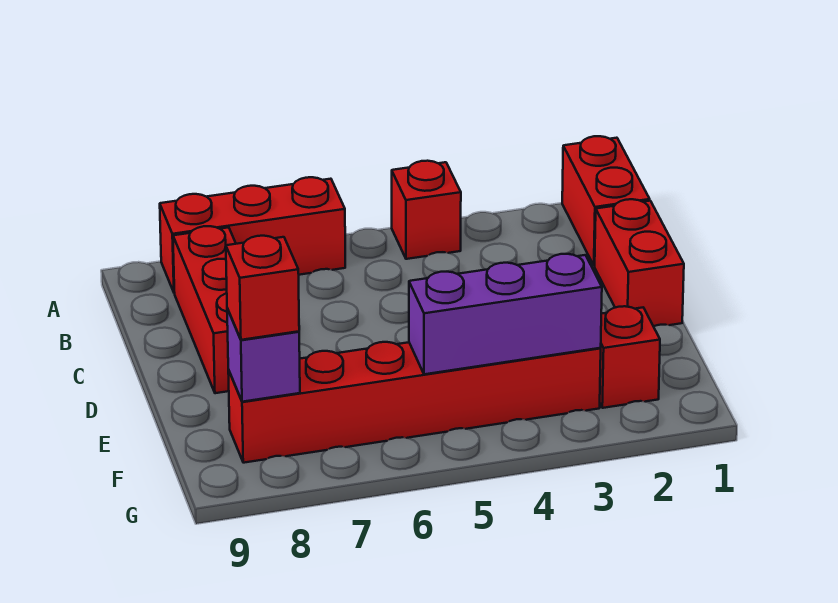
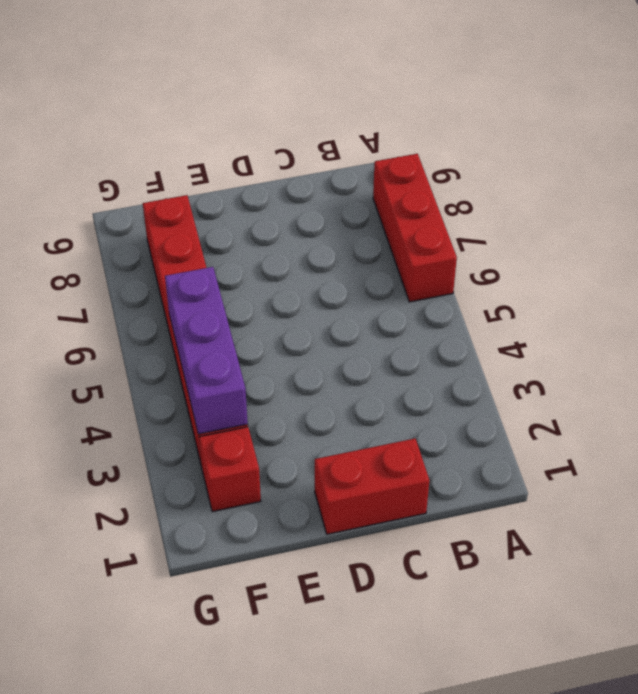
none -> red brick A1:B1 level 1
none -> red brick A4 level 1

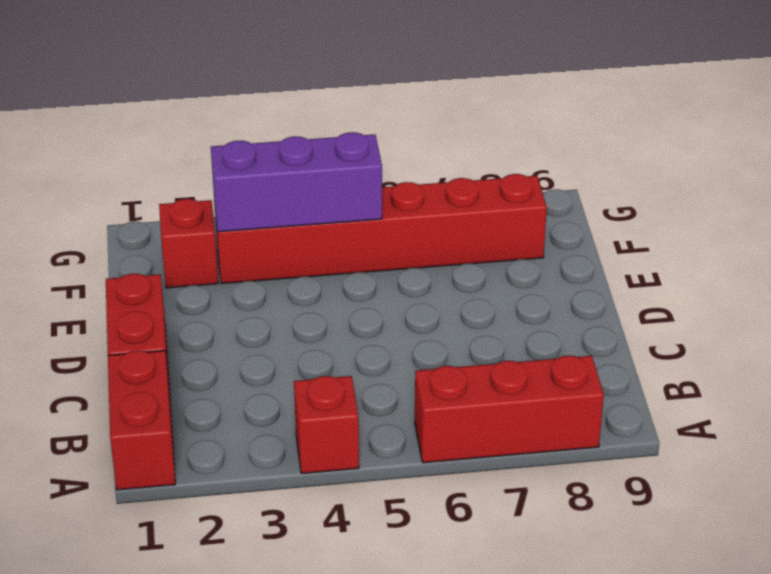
none -> red brick B8:D8 level 1
none -> purple brick F8 level 2

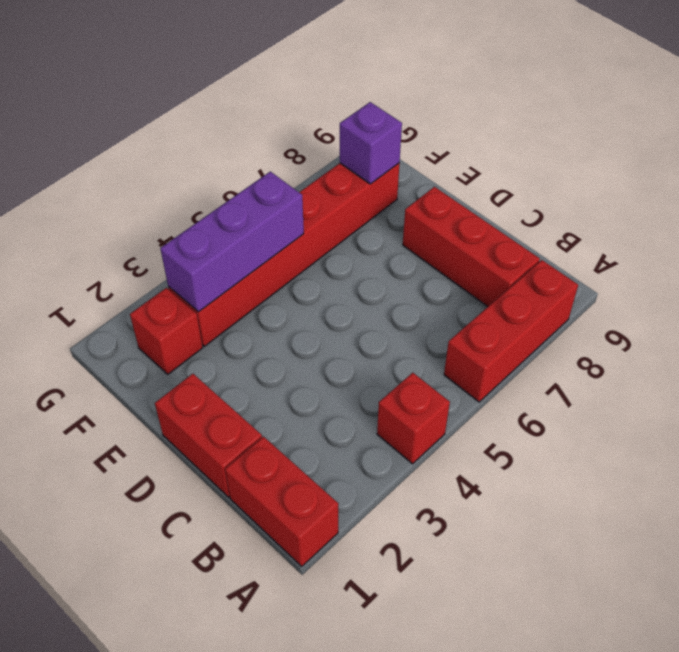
none -> red brick F8 level 3

